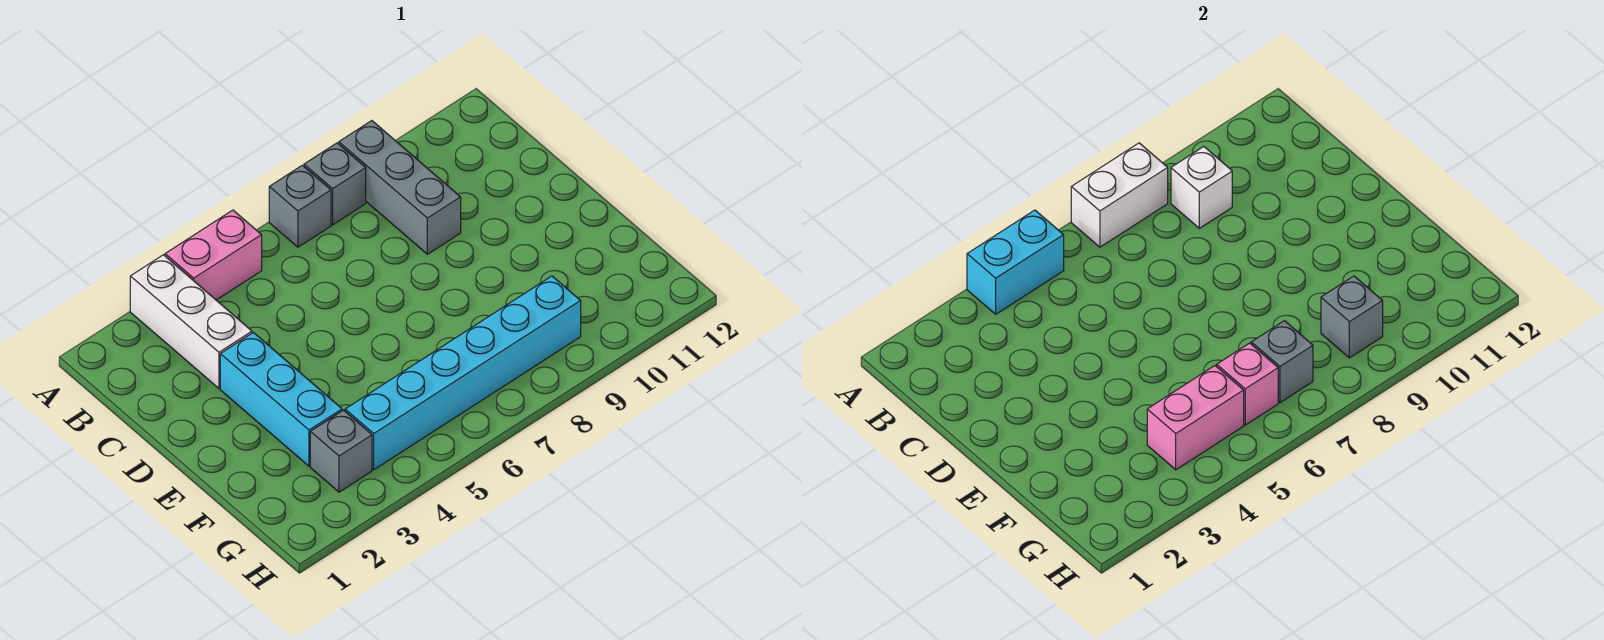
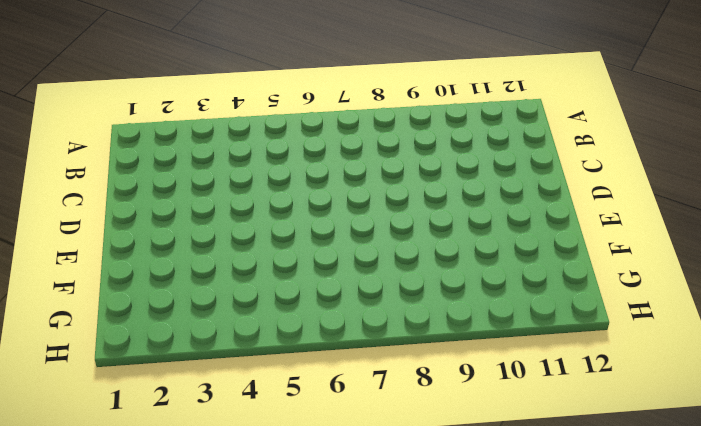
none -> white brick A3:C3 level 1
none -> pink brick A4:A5 level 1
none -> grey brick A7 level 1

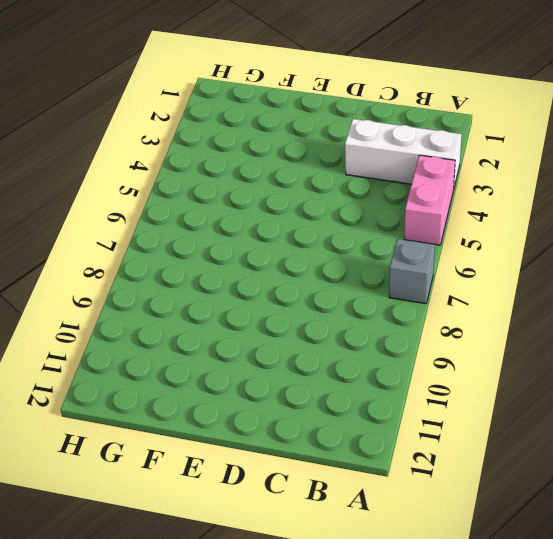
none -> grey brick A8 level 1
none -> grey brick A9:C9 level 1
none -> cyan brick D3:F3 level 1

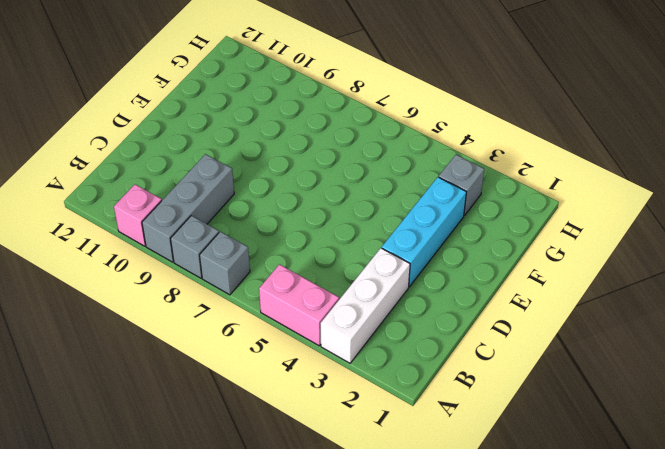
pink brick A10 level 1 -> pink brick G6 level 2
none -> cyan brick G4:G9 level 1
none -> cyan brick A4:A5 level 2
none -> white brick A7:A8 level 2

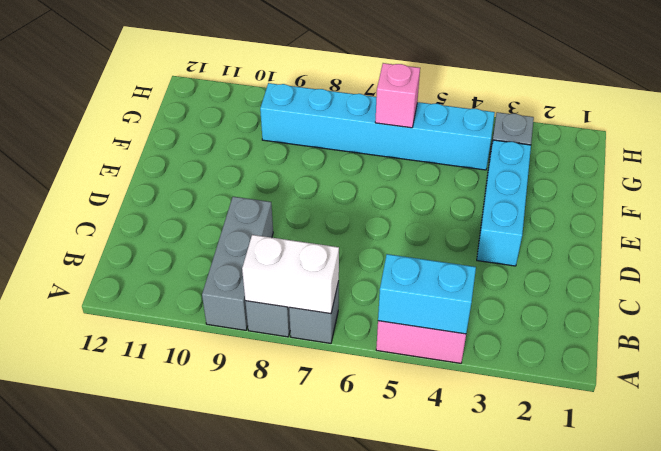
none -> white brick A3:C3 level 1
none -> white brick B9 level 2
none -> pink brick G4:G5 level 2

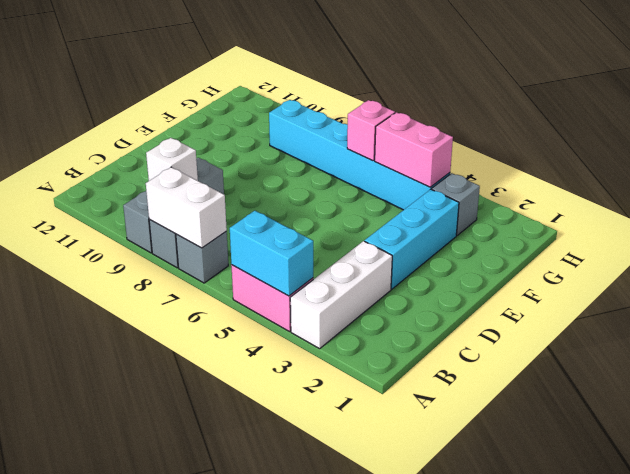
none -> grey brick G7 level 2
none -> grey brick G9 level 2

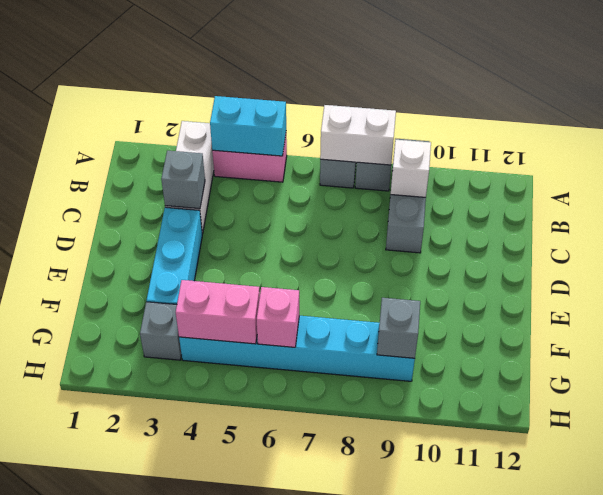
grey brick C3 level 2 -> grey brick G7 level 2

